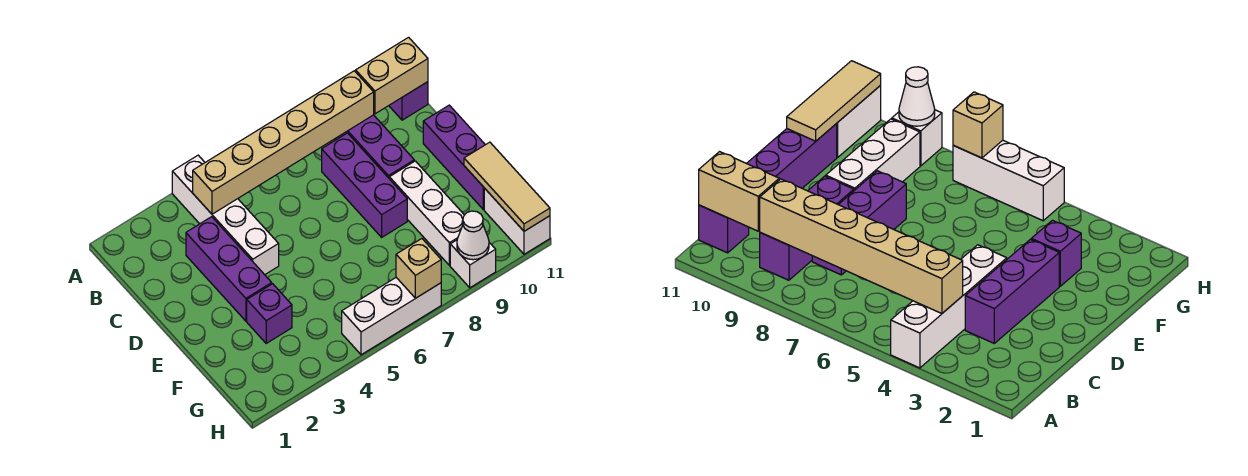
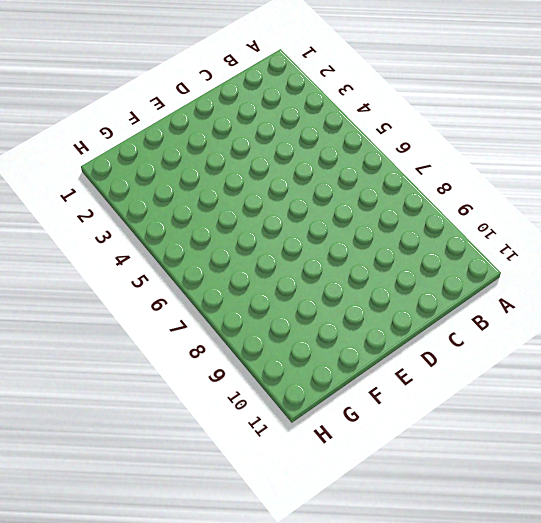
none -> white brick A4:D4 level 1
none -> purple brick B9:D9 level 1
none -> purple brick B11 level 1

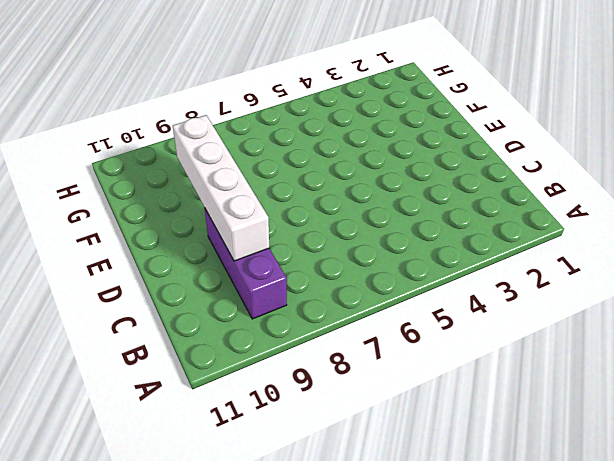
white brick C9:F9 level 2 -> white brick A4:D4 level 1
none -> purple brick B11 level 1
none -> purple brick C3:E3 level 1
none -> purple brick C8:E8 level 1

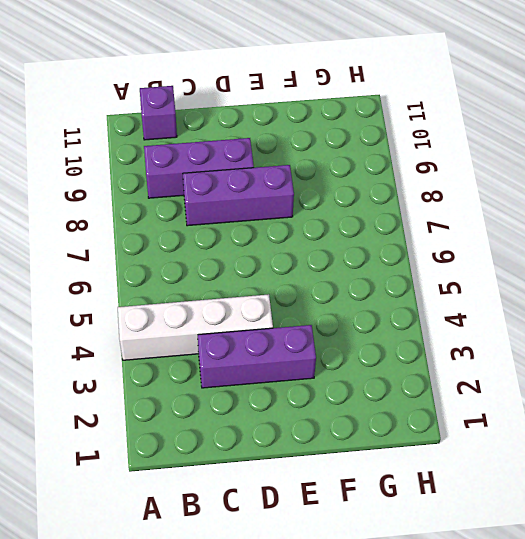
none -> purple brick D11:F11 level 1
none -> white brick E9:G9 level 1
none -> purple brick F3 level 1

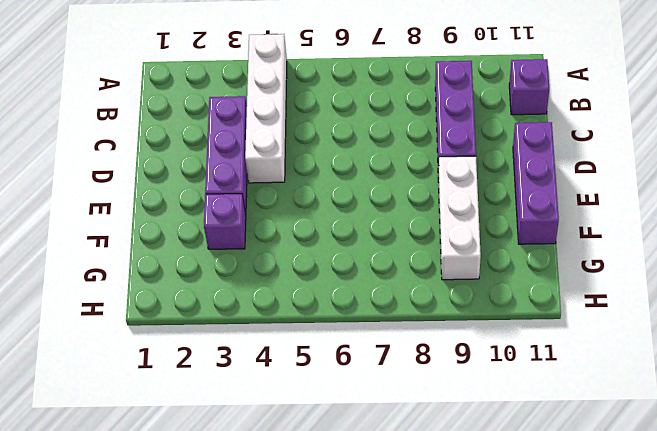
none -> purple brick C8:E8 level 1
none -> white brick G11:H11 level 1
none -> white brick H5:H7 level 1

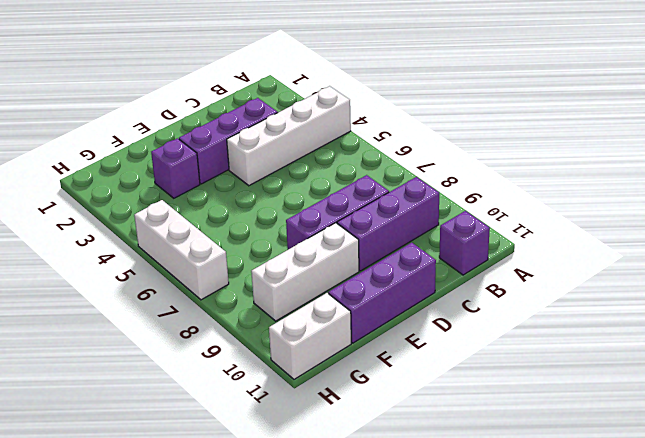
none -> white brick H9 level 1
none -> tan brick B4:B9 level 2
none -> tan brick B10:B11 level 2

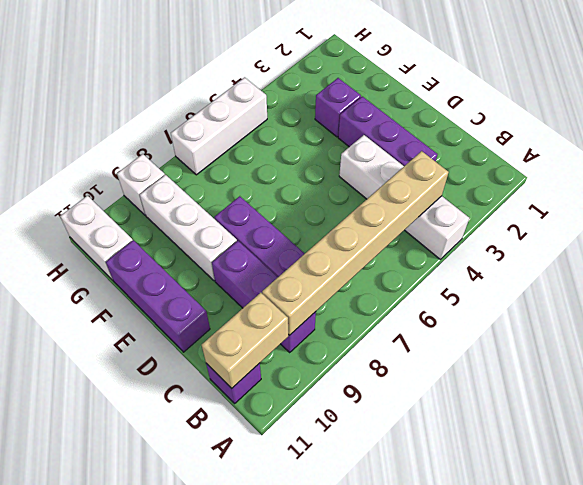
none -> tan tile F11:H11 level 2
none -> tan brick H7 level 2
none -> white cone H9 level 2

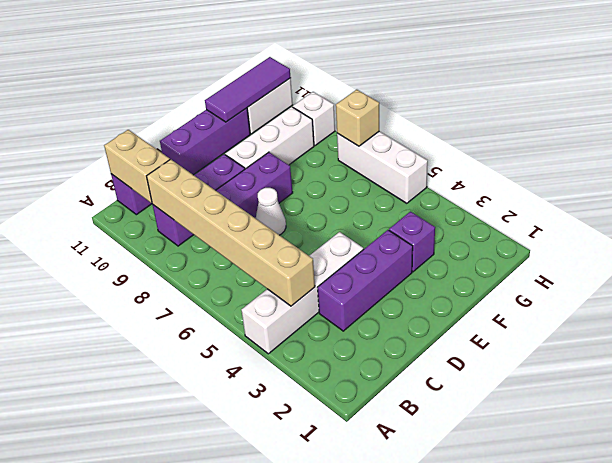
white cone D7 level 1 -> white cone H9 level 2
purple tile F11:H11 level 2 -> tan tile F11:H11 level 2

